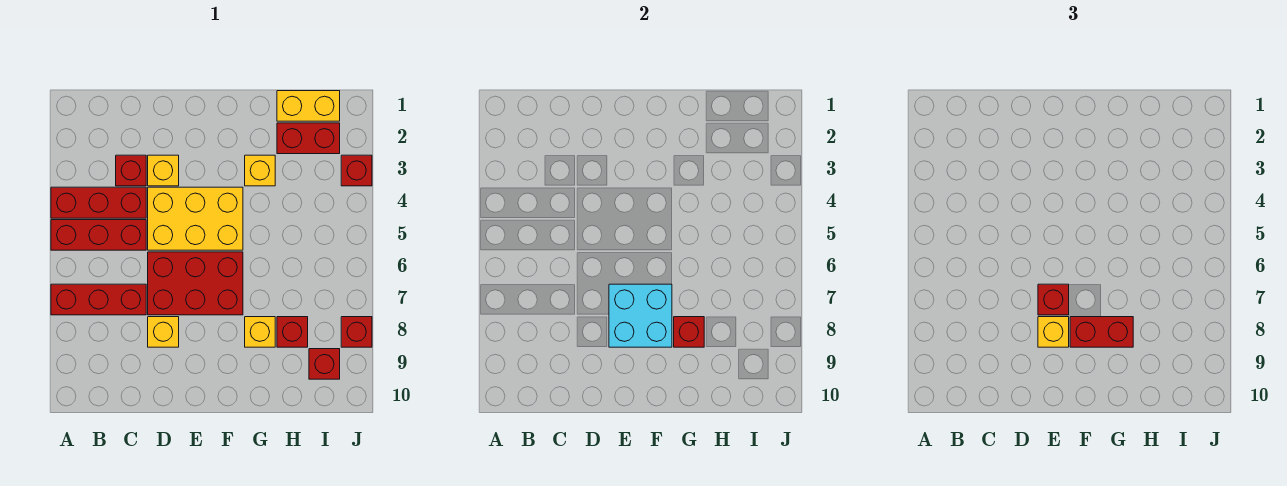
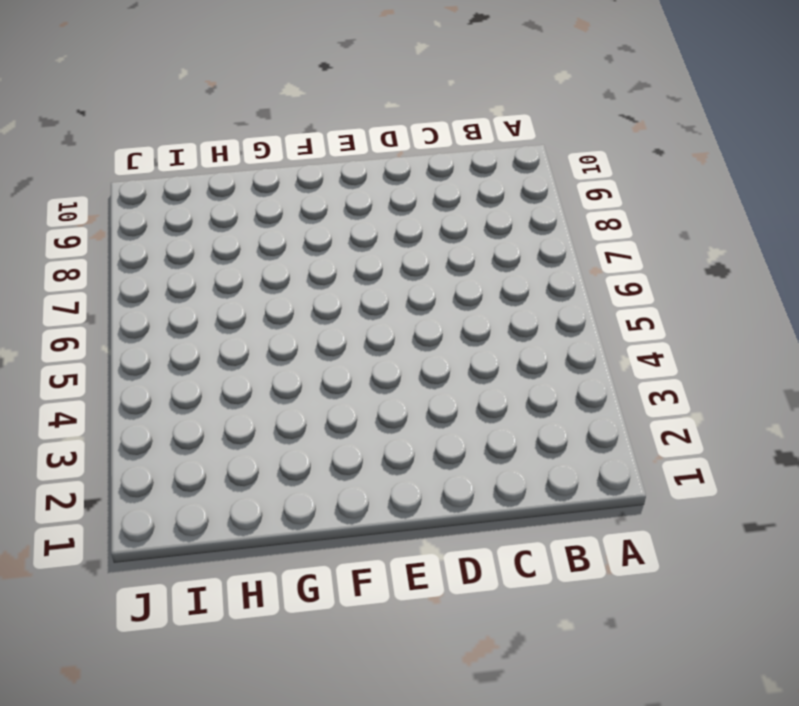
none -> red brick A4:C4 level 1
none -> red brick A5:C5 level 1
none -> red brick A7:C7 level 1

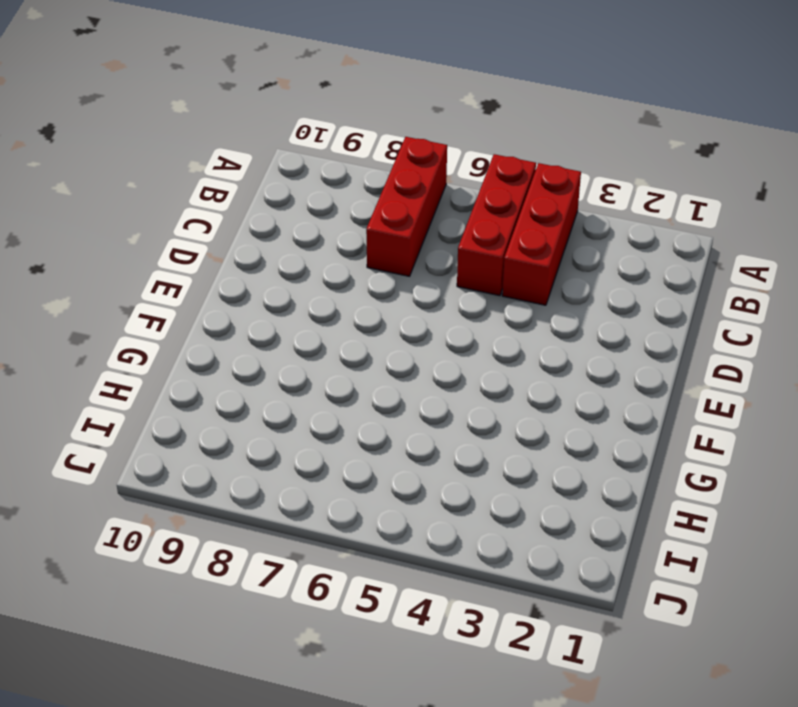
none -> red brick C3 level 1
none -> yellow brick D3 level 1
none -> yellow brick D4:F5 level 1

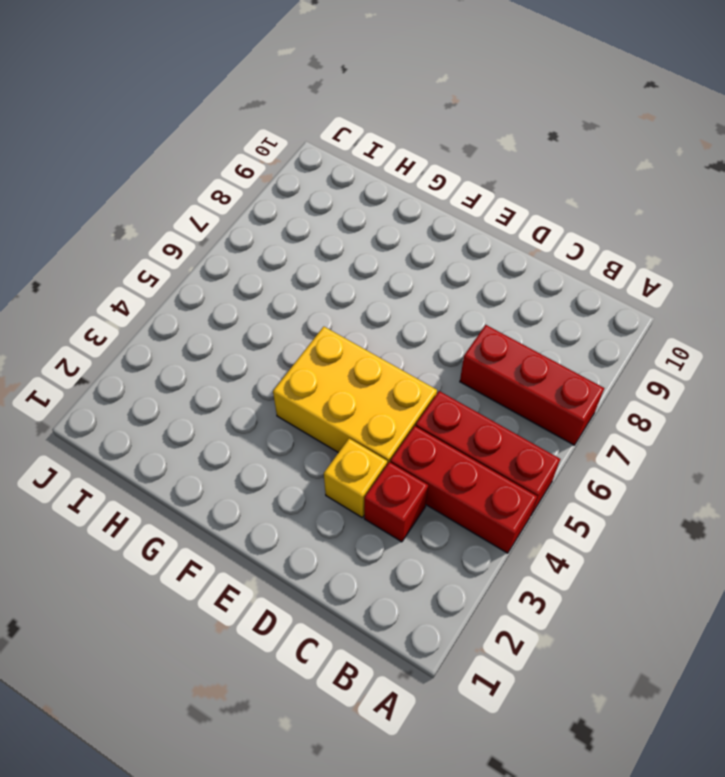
none -> red brick D6:F7 level 1
none -> yellow brick D8 level 1
none -> yellow brick G3 level 1

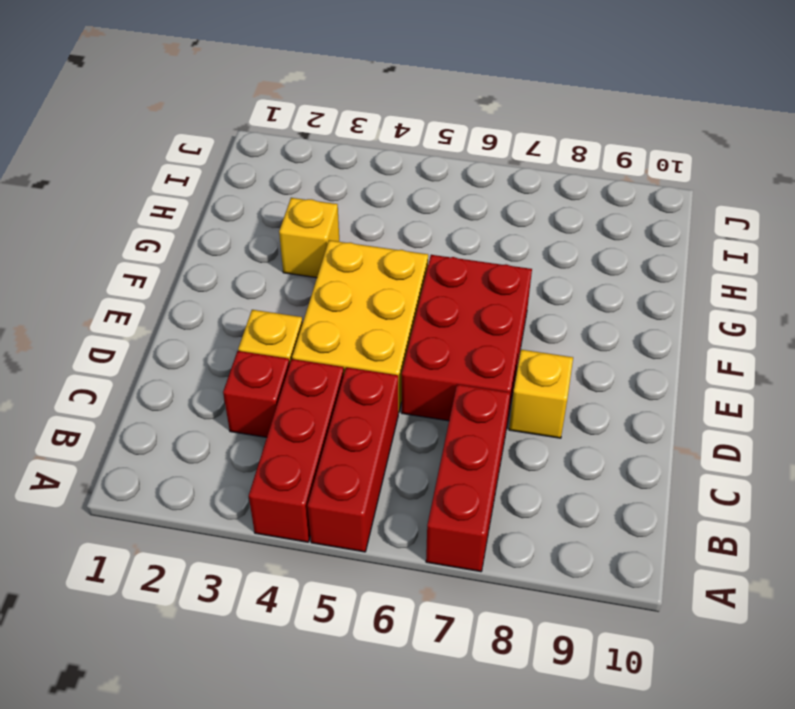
none -> yellow brick G8 level 1
none -> yellow brick H1:I1 level 1
none -> red brick H2:I2 level 1

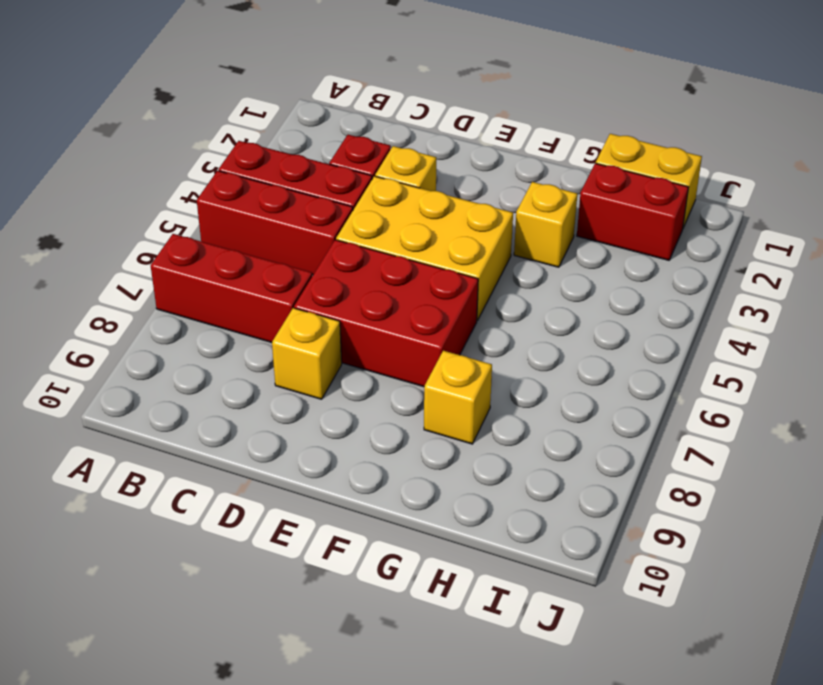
none -> red brick H8 level 1
none -> red brick I9 level 1
none -> red brick J3 level 1

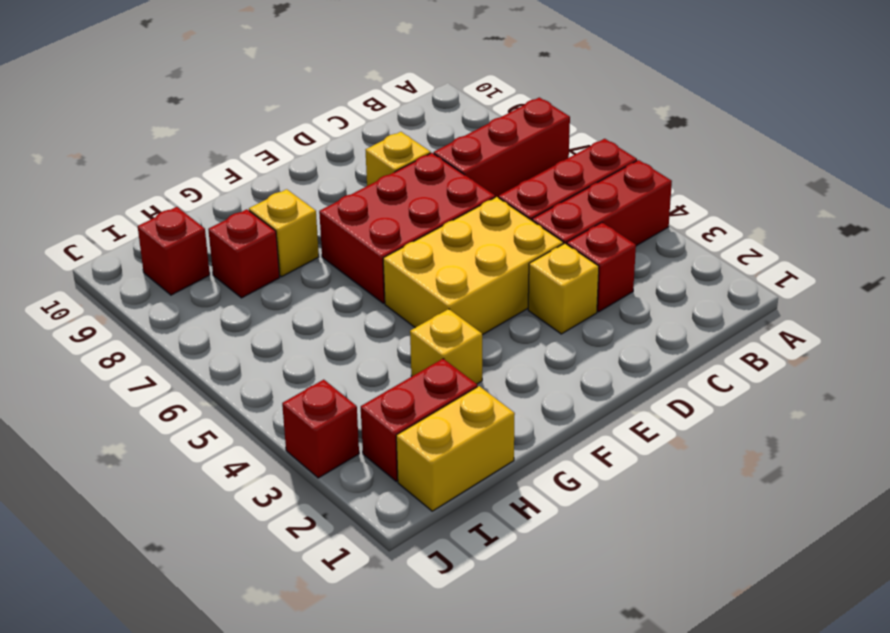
none -> red brick J8 level 1
none -> cyan brick E7:F8 level 2
none -> red brick G8 level 2

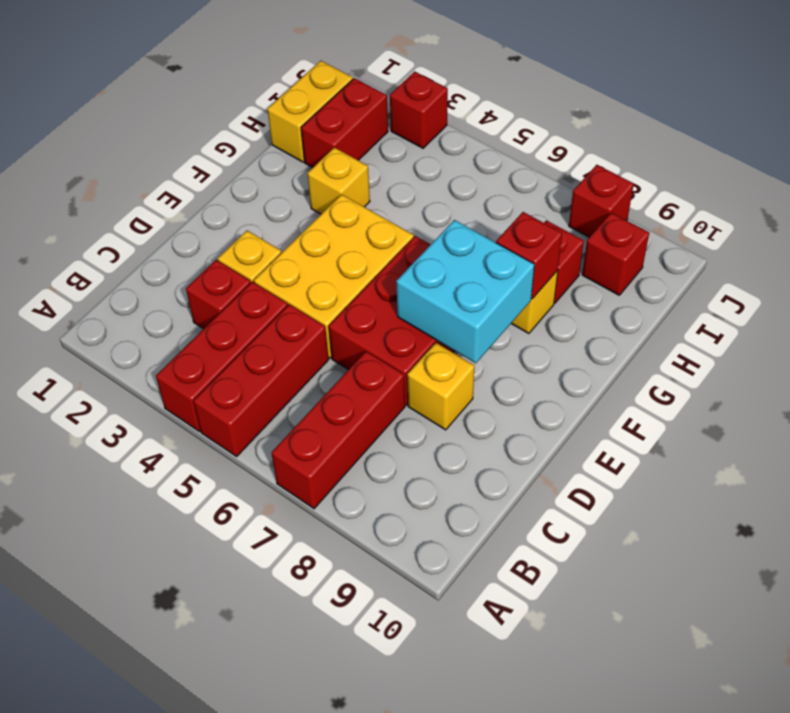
none -> red brick E7 level 3
none -> yellow brick E8 level 3
none -> red brick F8:G8 level 3

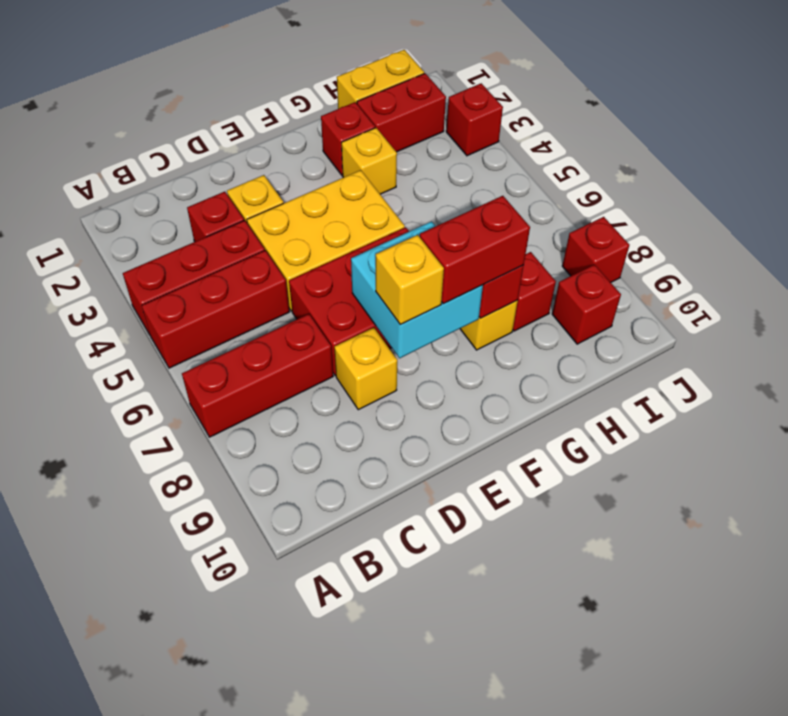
red brick G2 level 1 -> red brick E7 level 3

